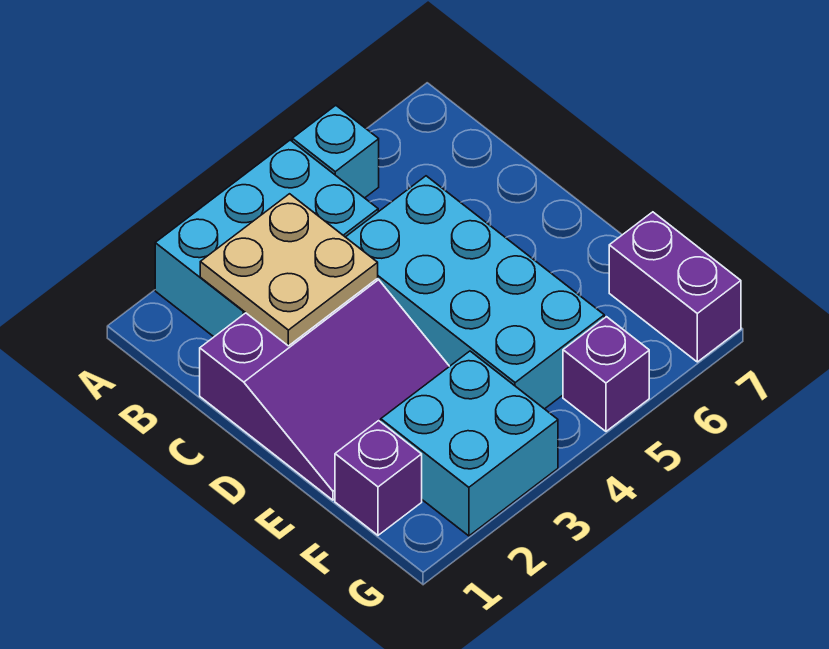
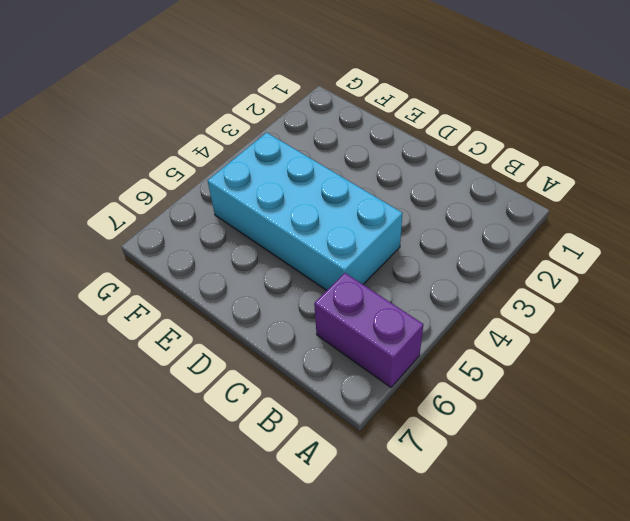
purple brick A6:B6 level 1 -> purple brick F7:G7 level 1
none -> cyan brick A2:B4 level 1
none -> cyan brick A5 level 1

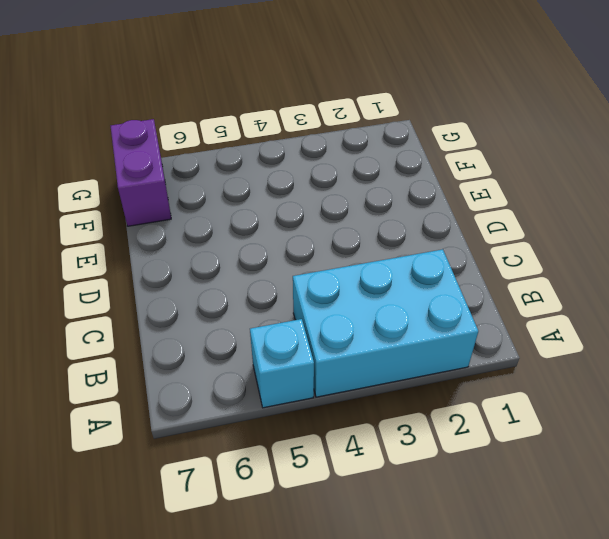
none -> purple slope C1:E3 level 1 top C
none -> cyan brick C4:F5 level 1

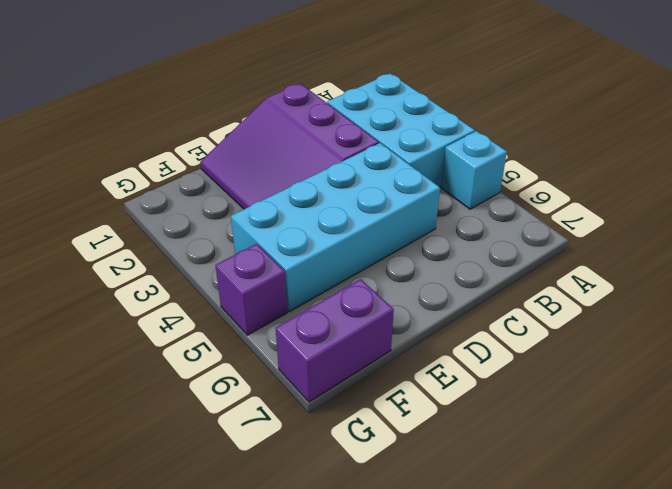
none -> purple brick F1 level 1
none -> cyan brick F2:G3 level 1

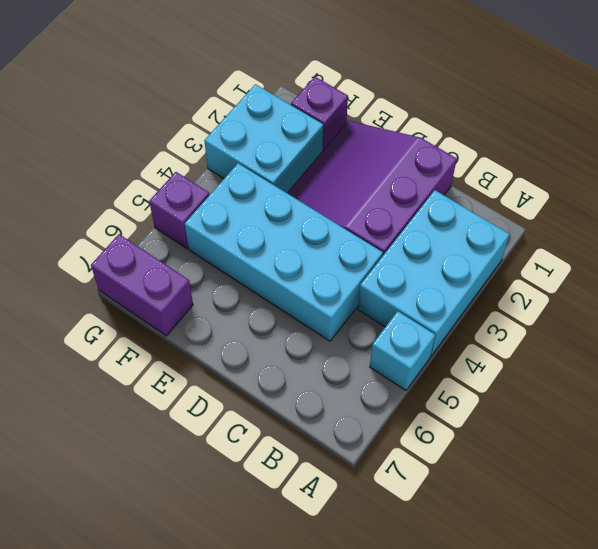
none -> tan plate B2:C3 level 2

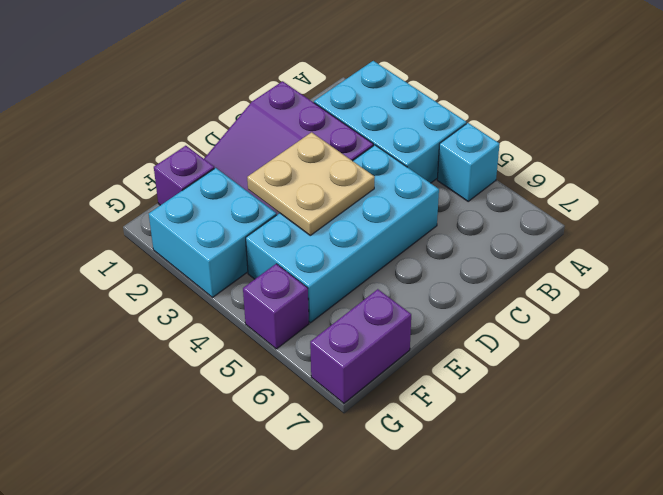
tan plate D3:E4 level 2 -> tan plate B2:C3 level 2

